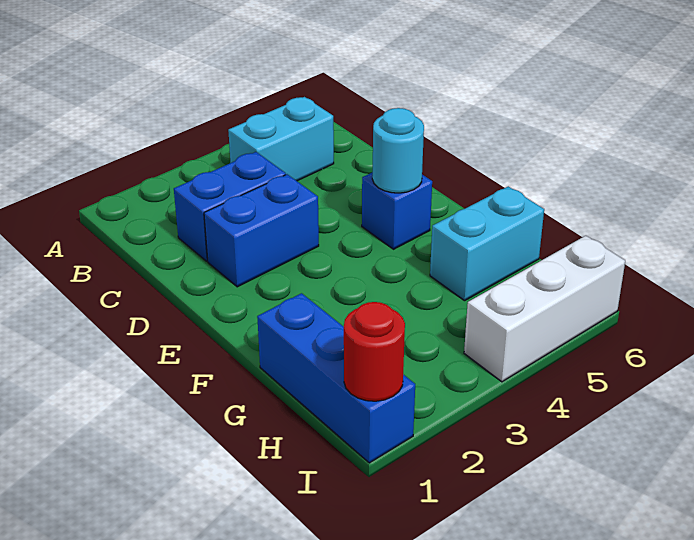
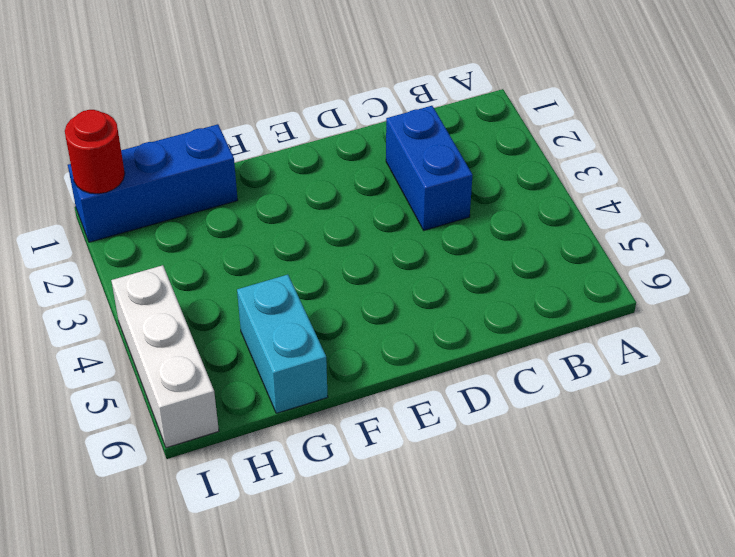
none -> cyan brick B4:B5 level 1
none -> blue brick D2:D3 level 1

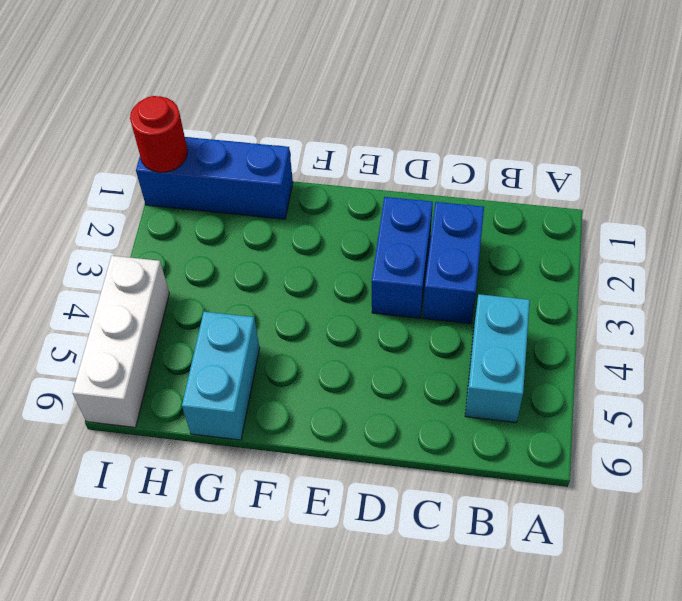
none -> blue brick E5 level 1
none -> cyan round brick E5 level 2

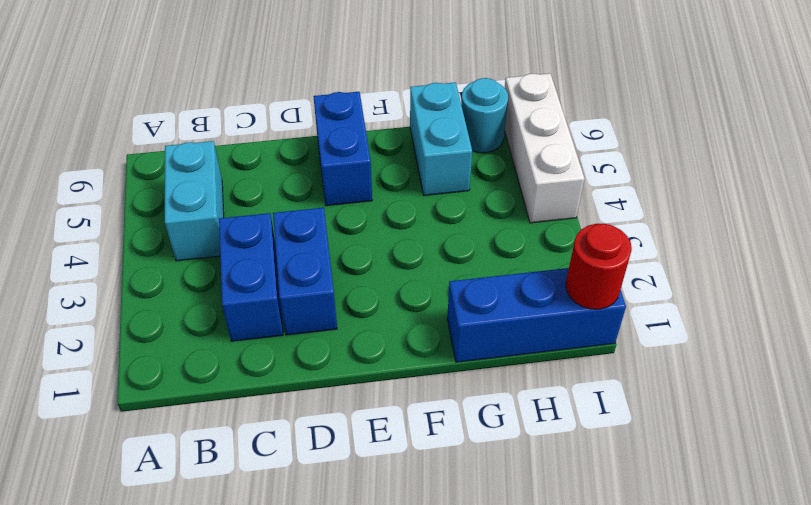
blue brick E5:E6 level 1 -> blue brick E5 level 1
cyan round brick H6 level 1 -> cyan round brick E5 level 2

